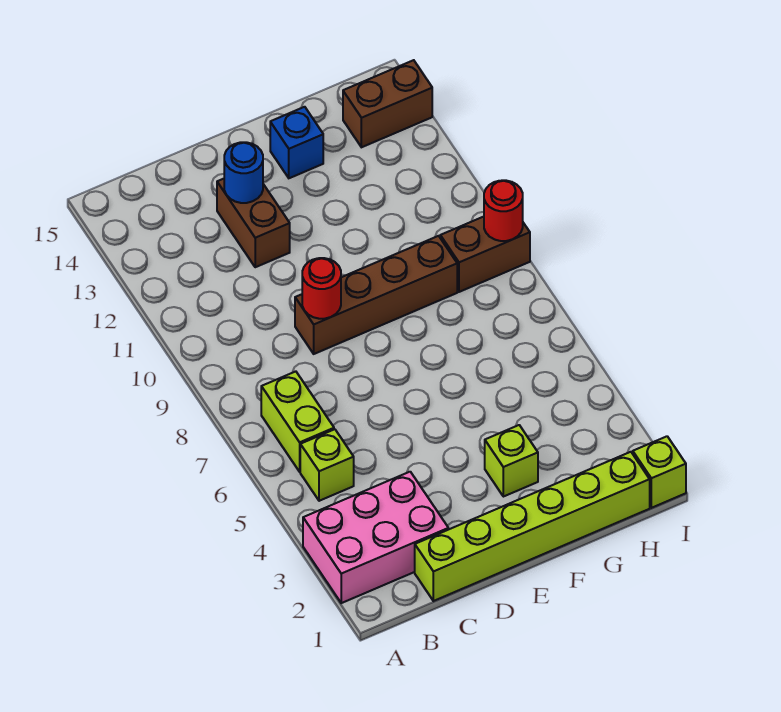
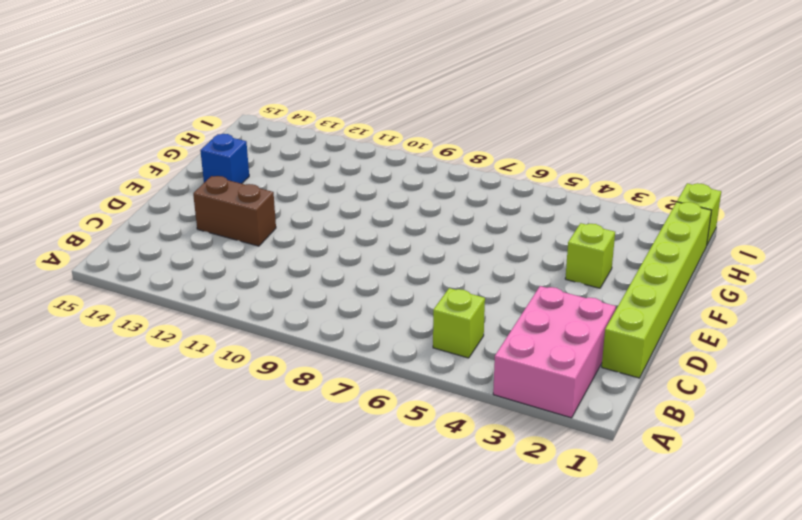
none -> lime brick B6:B7 level 1
none -> brown brick D9:G9 level 1
none -> brown brick H9:I9 level 1

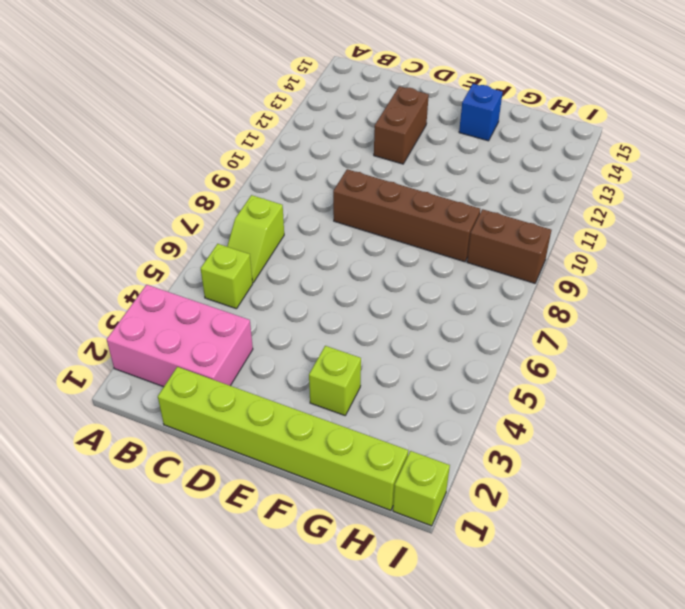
lime slope B6:B7 level 1 top 7 -> lime brick B6:B7 level 1
none -> brown brick H14:I14 level 1
none -> red round brick D9 level 2
none -> blue round brick D13 level 2

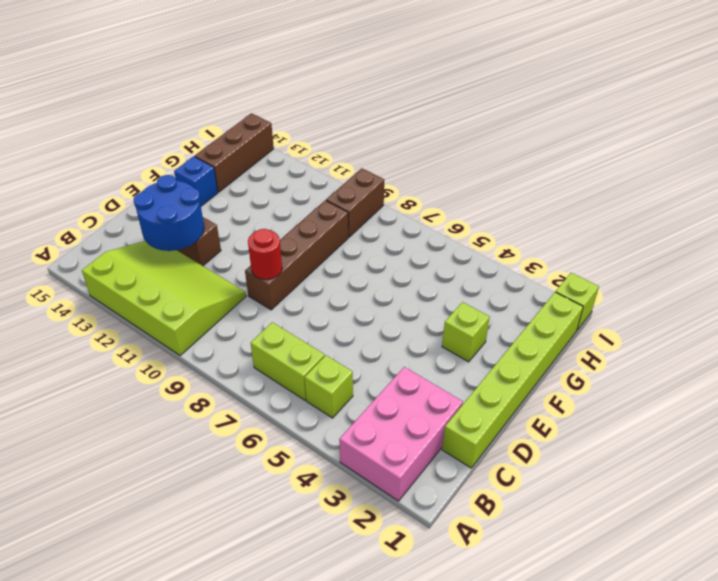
lime slope A10:C13 level 1 top A -> none
blue round brick C12:D13 level 2 -> blue round brick D13 level 2
brown brick G14:I14 level 1 -> brown brick H14:I14 level 1
none -> red round brick I9 level 2

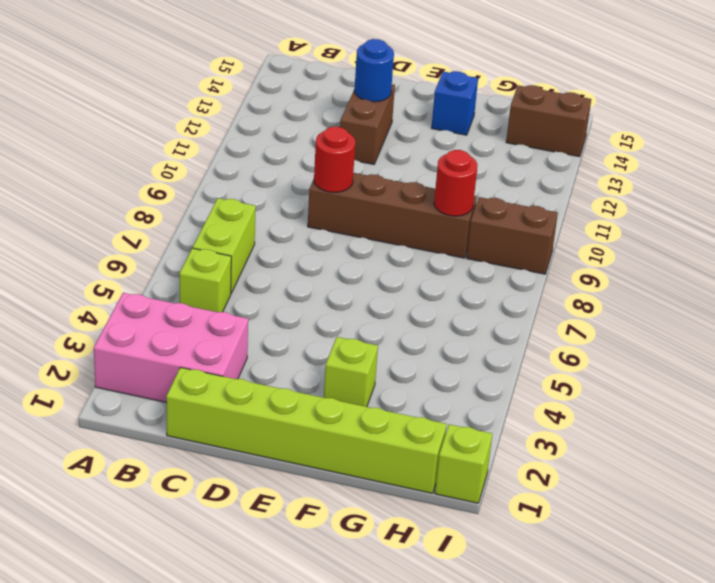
red round brick G9 level 2 -> red round brick I9 level 2

